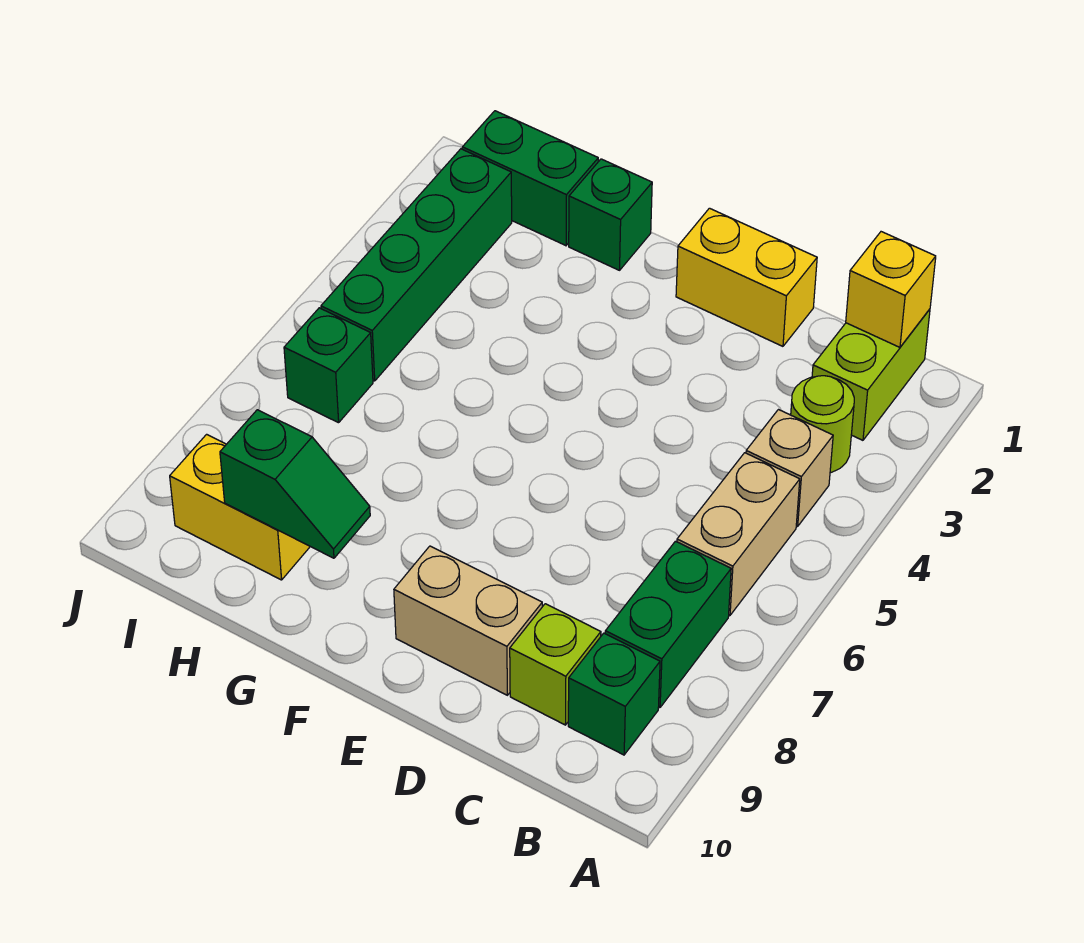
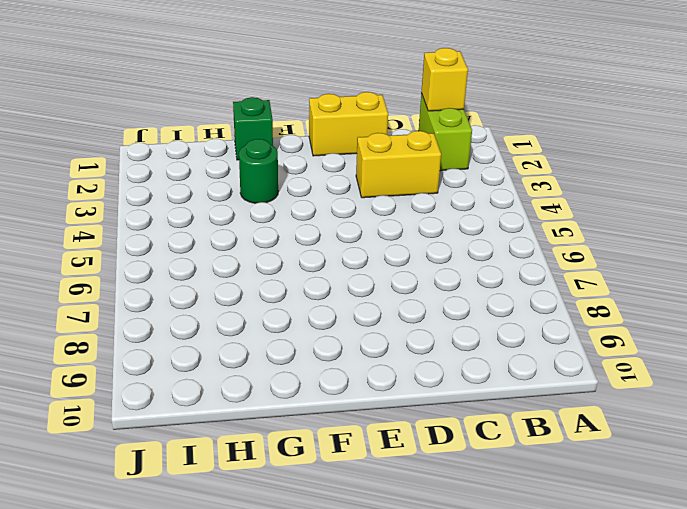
yellow brick C3:D3 level 1 -> yellow brick H9:I9 level 1
green round brick G3 level 1 -> none
none -> lime round brick B3 level 1
none -> tan brick B4 level 1
none -> tan brick B5:B6 level 1

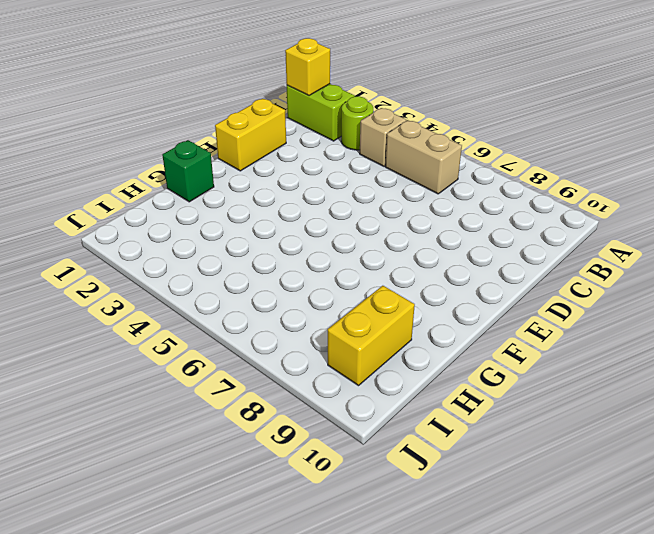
none -> green brick B7:B8 level 1
none -> green brick B9 level 1
none -> lime brick C9 level 1

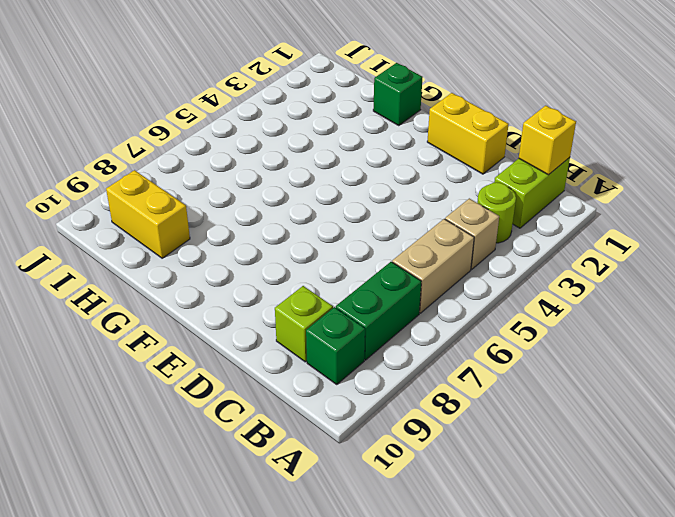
none -> tan brick D9:E9 level 1
none -> green brick H1:I1 level 1
none -> green brick I2:I5 level 1

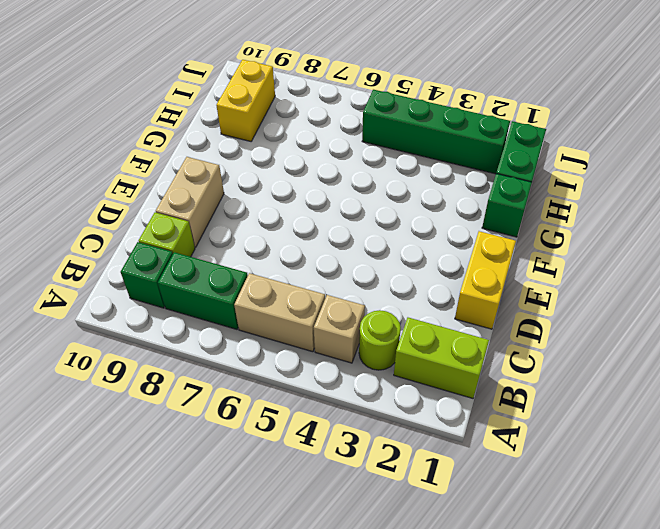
none -> green brick I6 level 1
none -> yellow brick B1 level 2
none -> green slope G9:H9 level 2 top H

